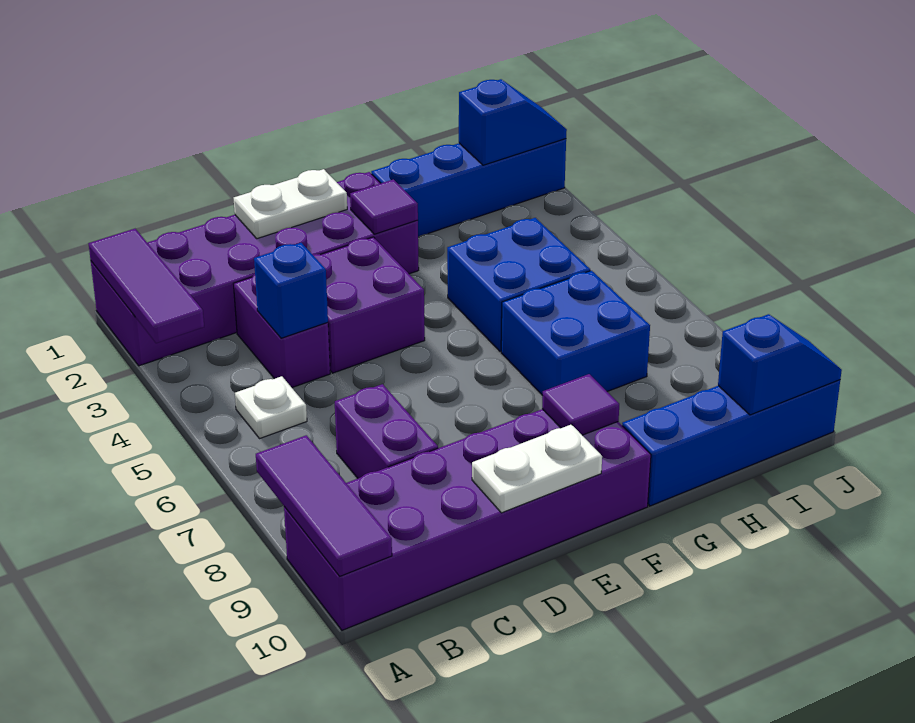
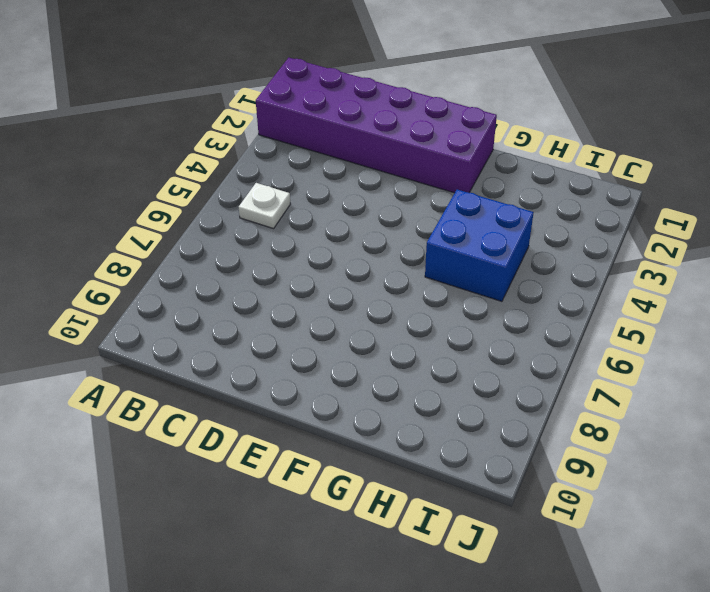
none -> purple brick A9:F10 level 1
none -> purple brick C3:C4 level 1
none -> purple brick C7:C8 level 1

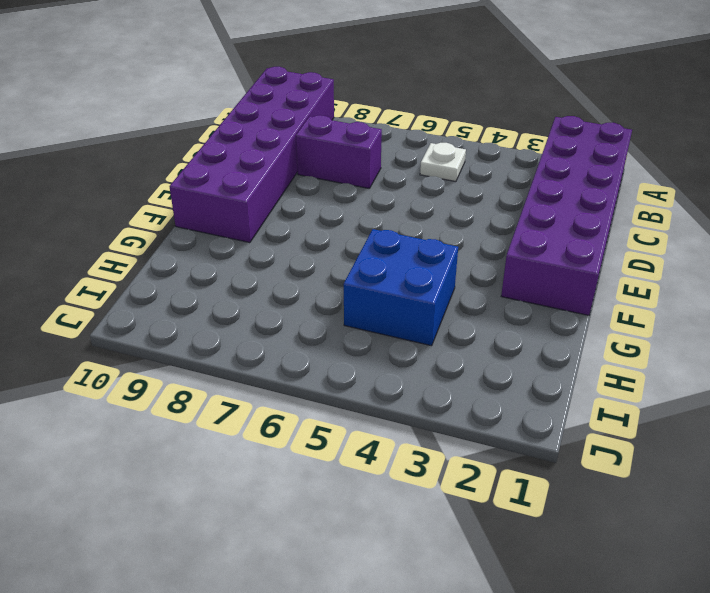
none -> purple brick C3:C4 level 1
none -> purple brick D3:E4 level 1
none -> blue brick G1:J1 level 1

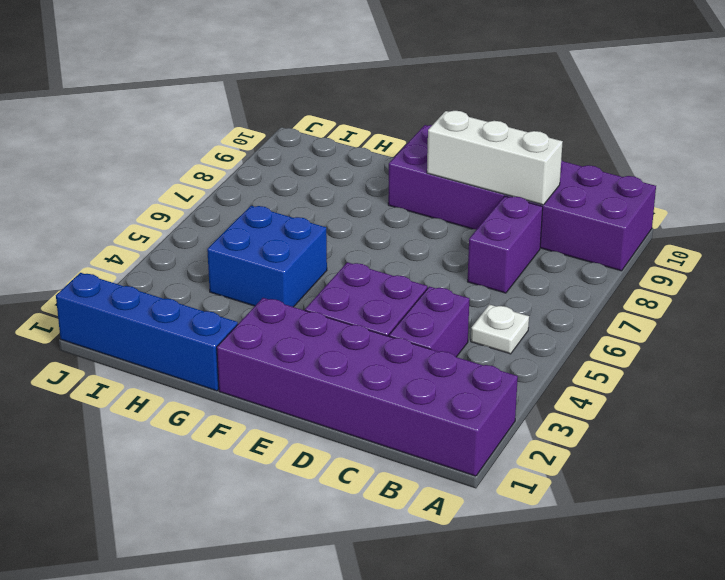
white brick C9:E9 level 2 -> none
none -> blue brick G6:H7 level 1
none -> blue brick G10:J10 level 1
none -> purple tile A1:A3 level 2

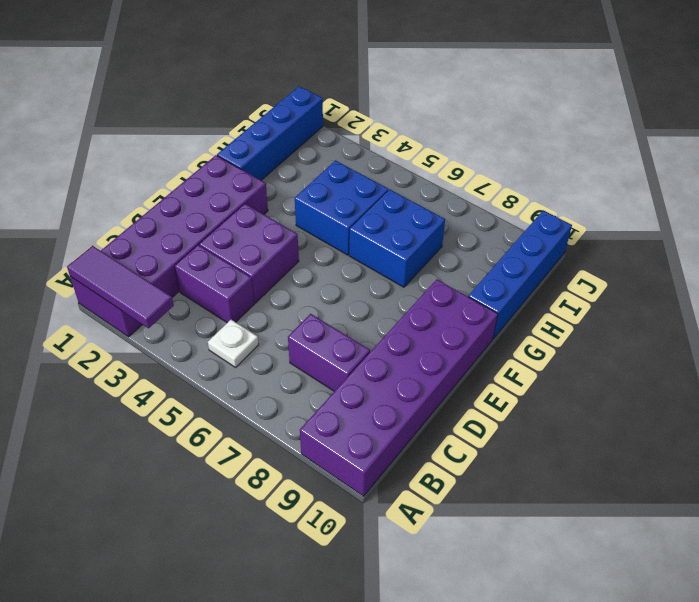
none -> purple tile A8:A10 level 2
none -> blue brick C4 level 2
none -> white plate D1:E1 level 2

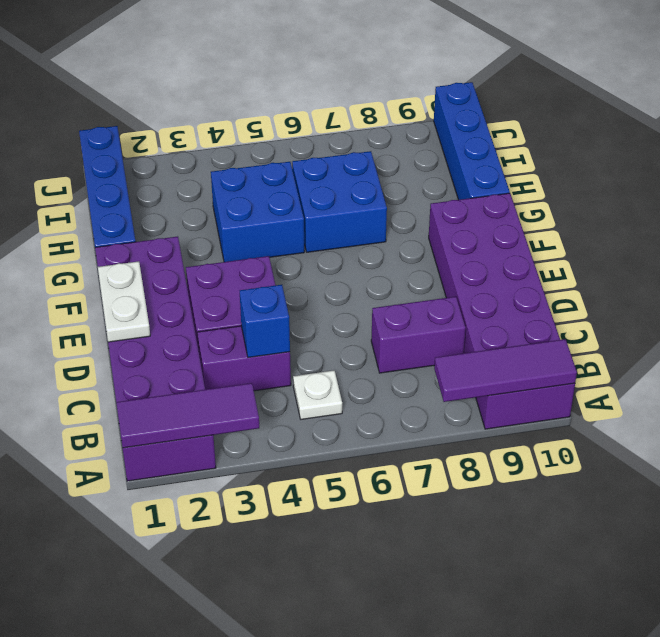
none -> white plate D10:E10 level 2
none -> purple tile F2 level 2
none -> purple tile F9 level 2

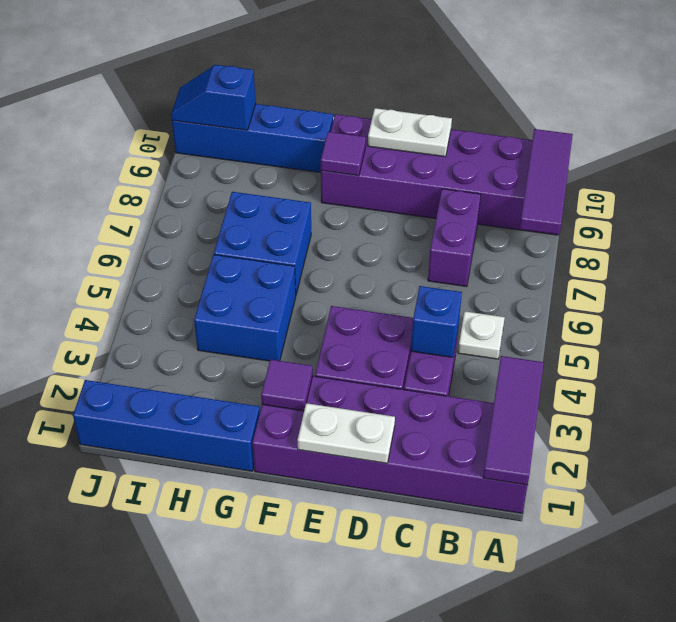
none -> blue slope I1:J1 level 2 top I

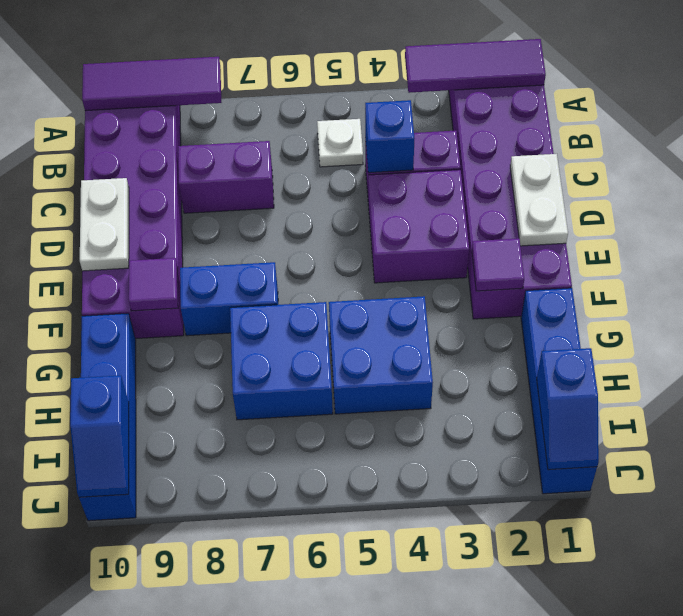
blue brick F7:F8 level 1 -> none

